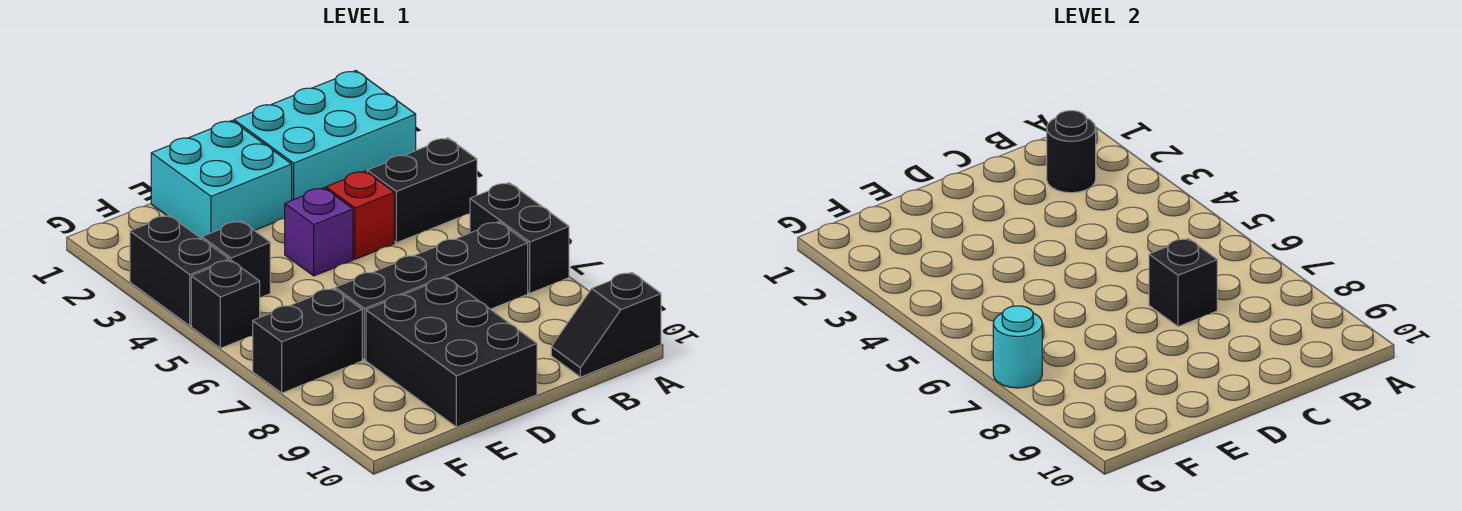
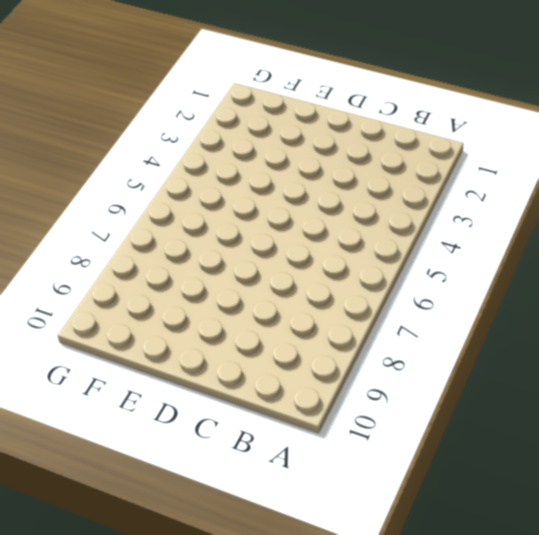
none -> cyan brick A1:C2 level 1
none -> black brick A4:B4 level 1
none -> black brick A6:A7 level 1

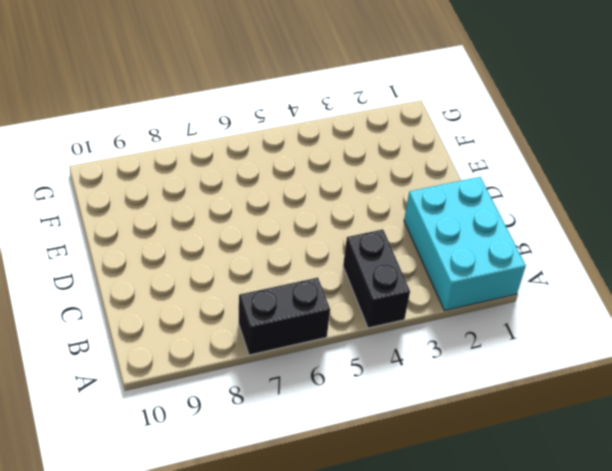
none -> black slope A10:B10 level 1 top A
none -> black brick B7:E7 level 1
none -> red brick C4 level 1

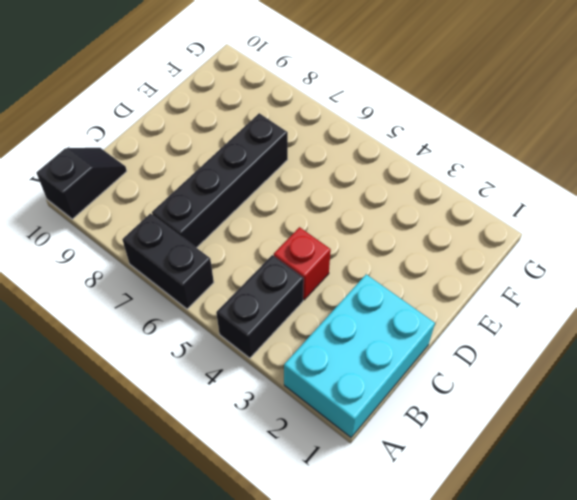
none -> cyan brick D1:E2 level 1
none -> purple brick D4 level 1
none -> black brick D8:E10 level 1

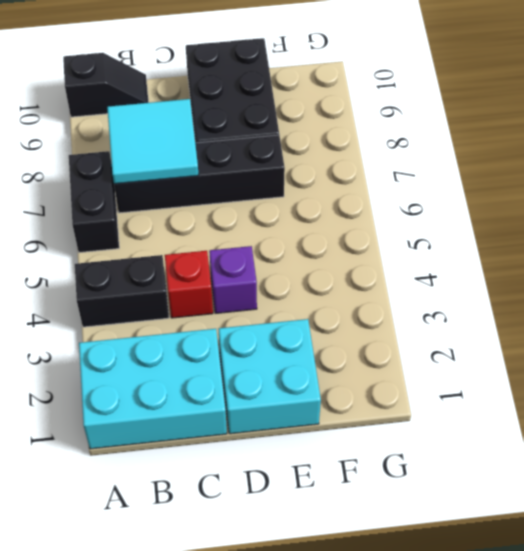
cyan tile B7:C8 level 2 -> black brick C7 level 2
none -> black brick F4 level 1
none -> black brick F7:G7 level 1
none -> black brick G3:G4 level 1

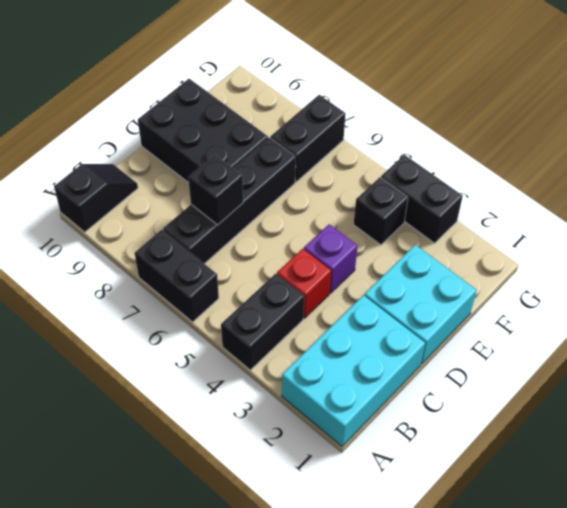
none -> black brick G5 level 1
none -> black round brick B2 level 2
none -> cyan round brick G7 level 2

